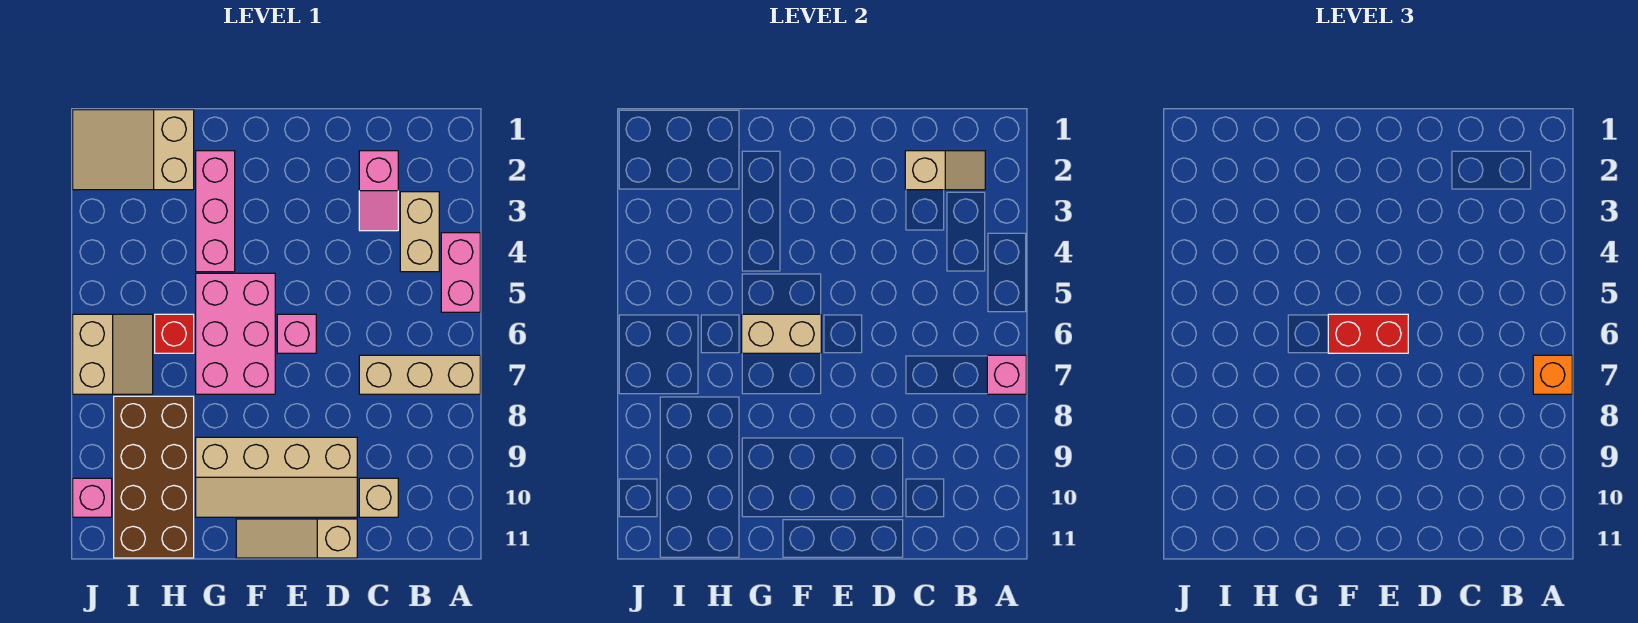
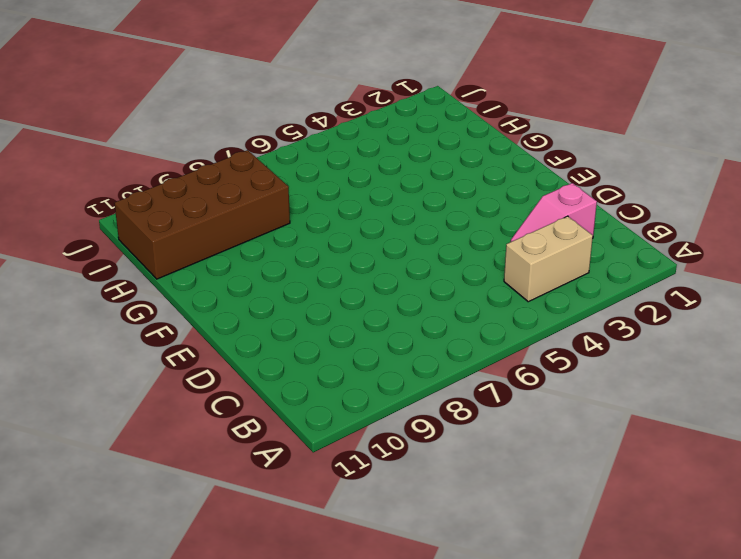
none -> pink brick A4:A5 level 1
none -> tan brick A7:C7 level 1
none -> tan brick C10 level 1

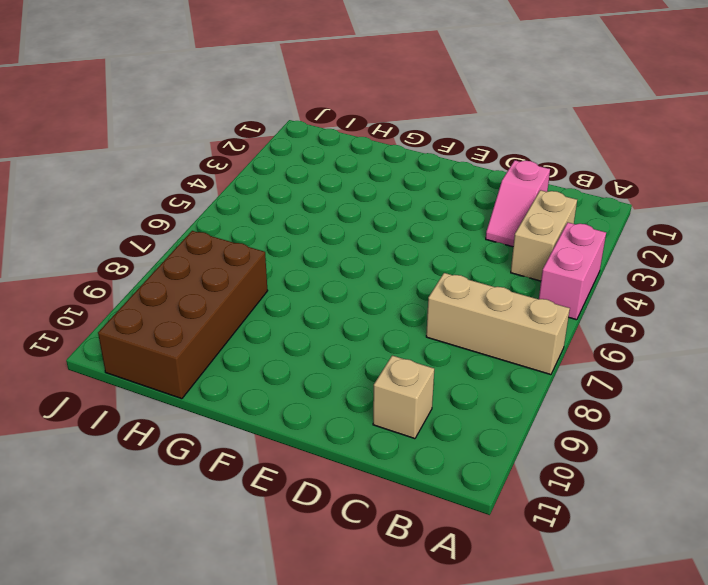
none -> tan slope D9:G10 level 1 top 9
none -> tan slope D11:F11 level 1 top D
none -> pink brick E6 level 1

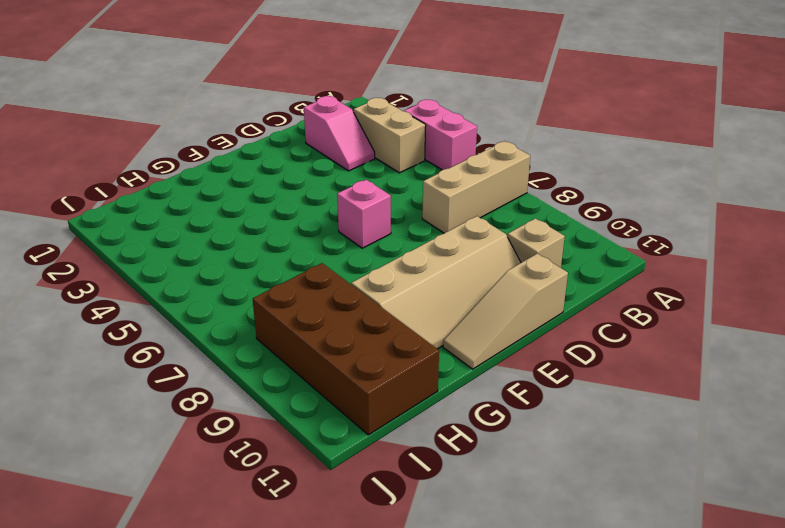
none -> pink brick F5:G7 level 1
none -> pink brick G2:G4 level 1
none -> tan slope H1:J2 level 1 top H

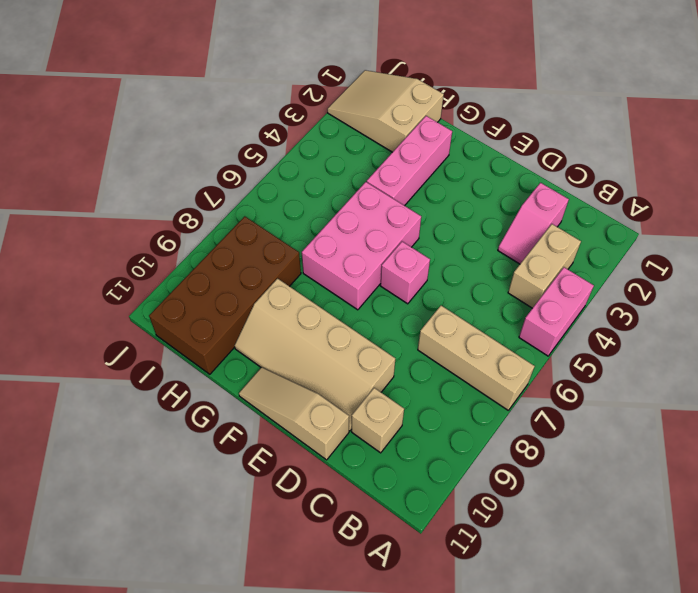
none -> red brick H6 level 1
none -> tan slope I6:J7 level 1 top J
none -> pink brick J10 level 1

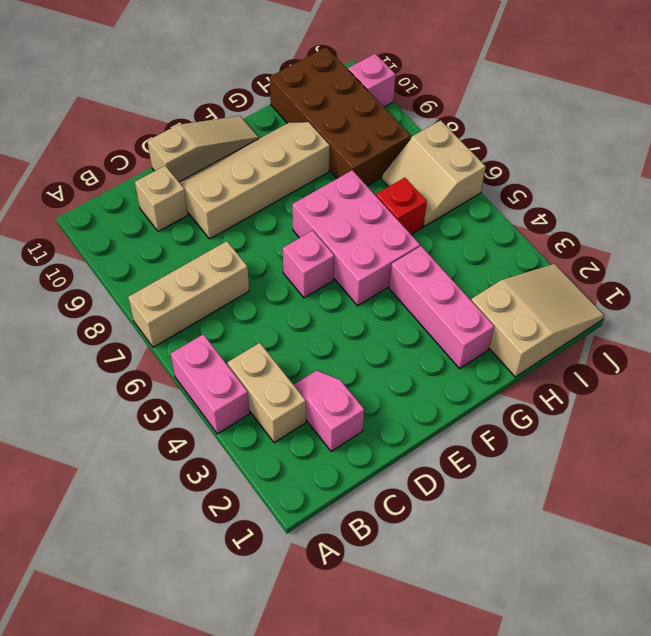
none -> pink brick A7 level 2
none -> tan slope B2:C2 level 2 top C
none -> tan brick F6:G6 level 2

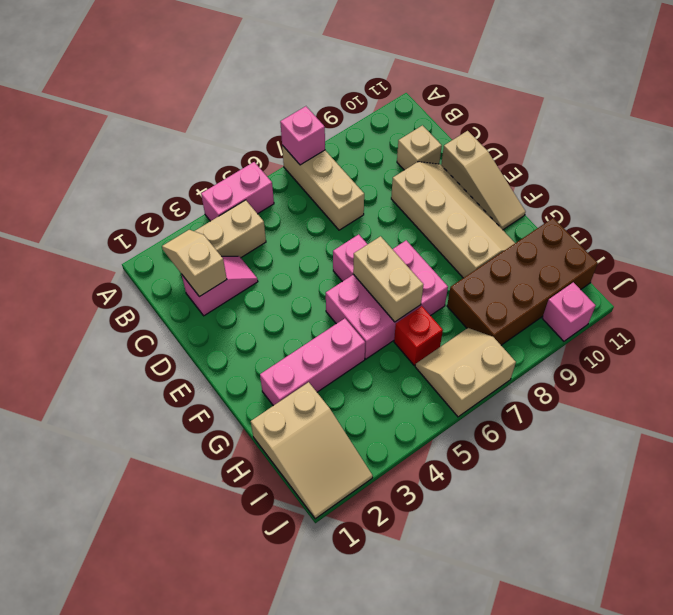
none -> orange brick A7 level 3
none -> red brick E6:F6 level 3

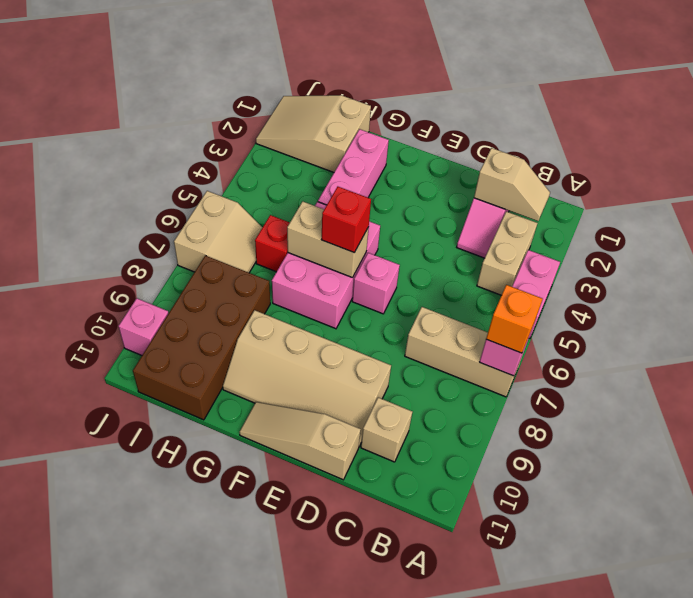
red brick F6 level 3 -> red brick E6:F6 level 3

